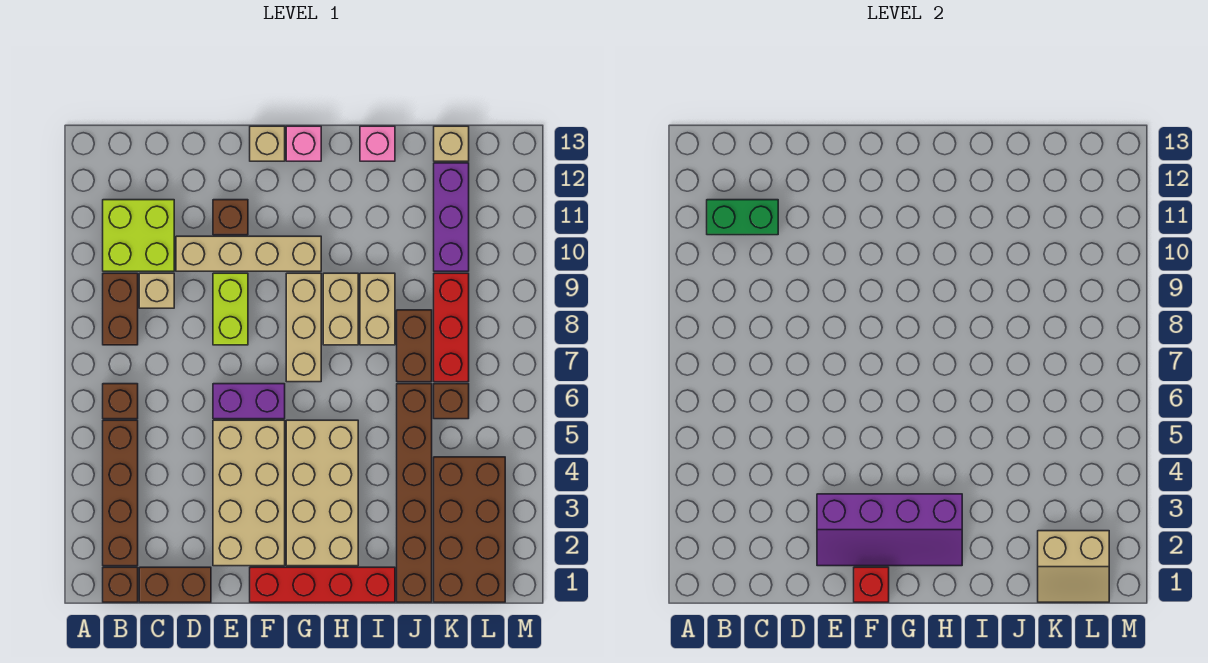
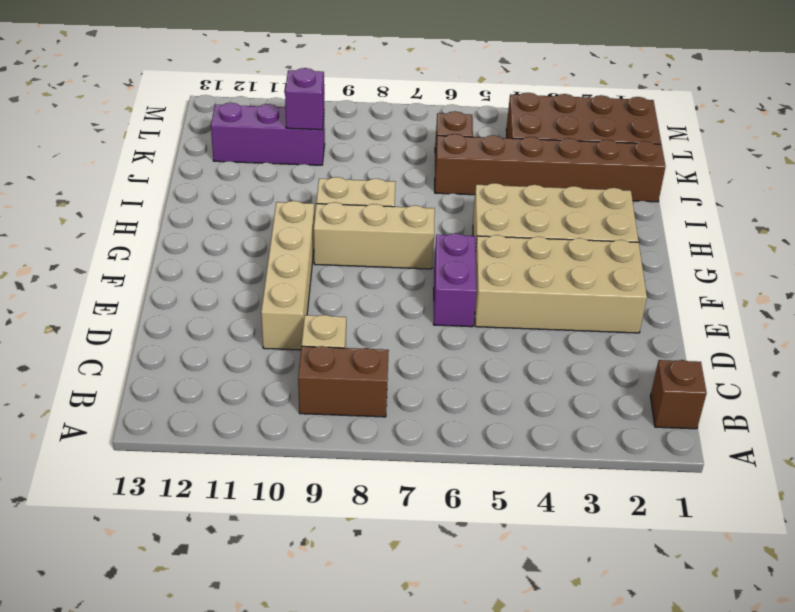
purple brick K10 level 2 -> none
none -> brown brick B2:B5 level 1
none -> brown brick B6 level 1
none -> lime brick B10:C11 level 1
none -> brown brick C1:D1 level 1

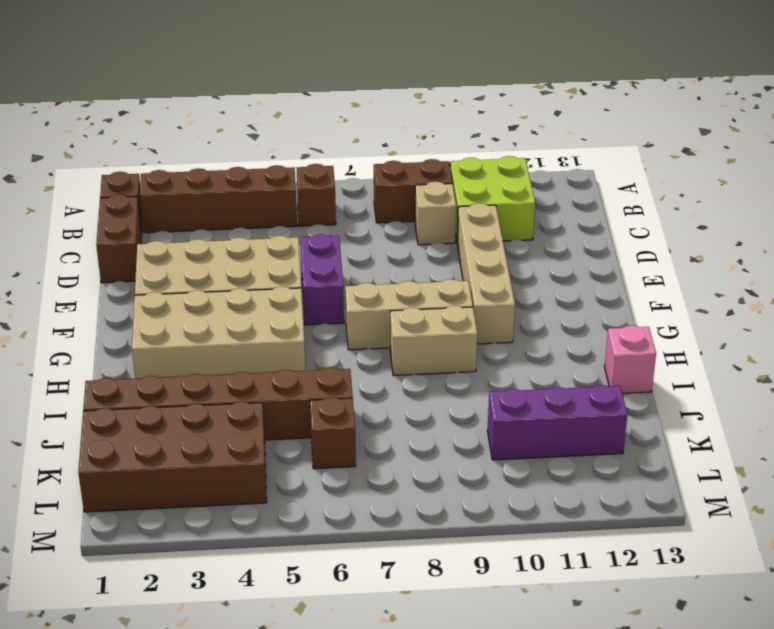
none -> lime brick E8:E9 level 1
none -> brown brick E11 level 1
none -> red brick F1:I1 level 1
none -> tan brick F13 level 1

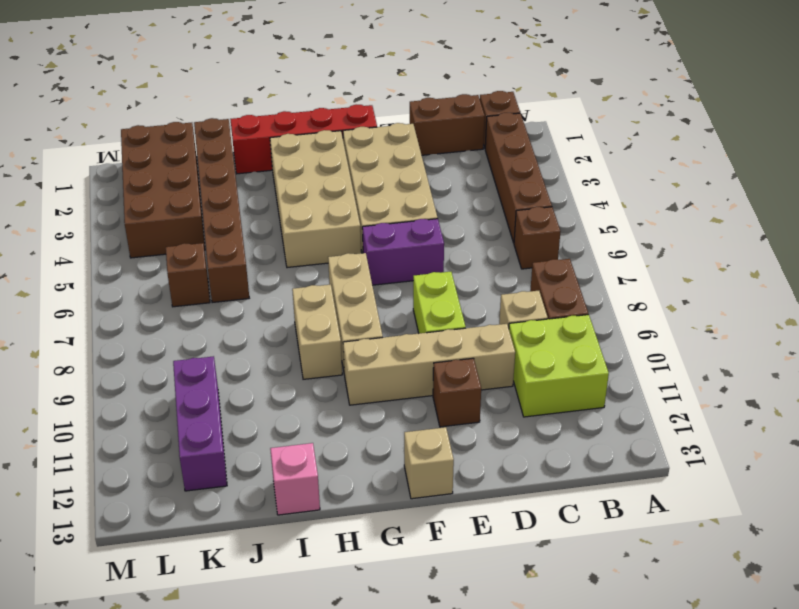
none -> pink brick G13 level 1
none -> tan brick I8:I9 level 1
none -> brown brick J7:J8 level 1
none -> red brick K7:K9 level 1

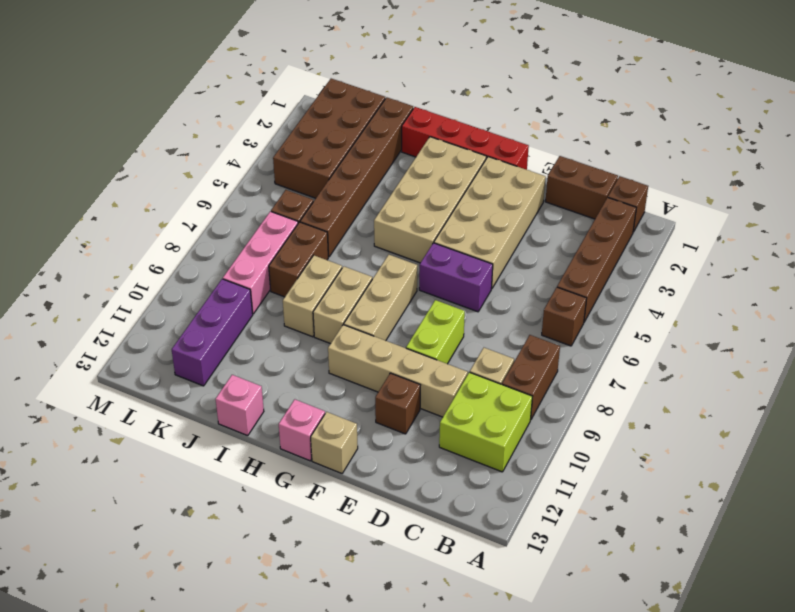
pink brick K7:K9 level 1 -> red brick K7:K9 level 1
none -> tan brick K13 level 1
none -> green brick B11:C11 level 2
none -> purple slope E2:H3 level 2 top 3
none -> red brick F1 level 2

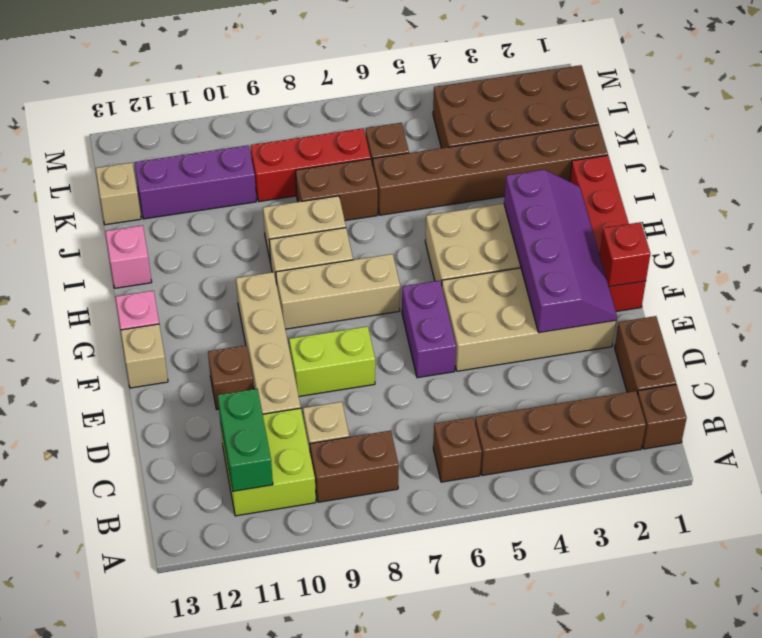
none -> tan slope K1:L2 level 2 top 2

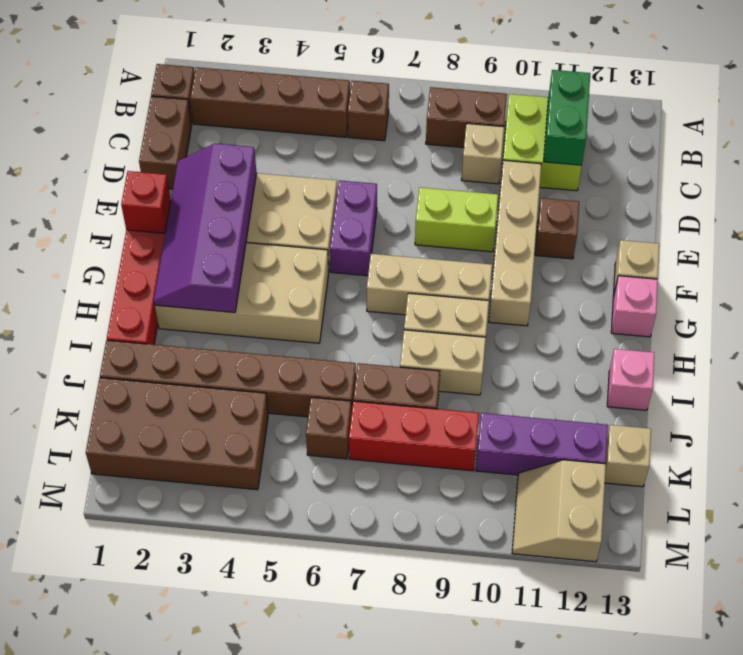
tan slope L11:M12 level 1 top 12 -> tan slope K1:L2 level 2 top 2

